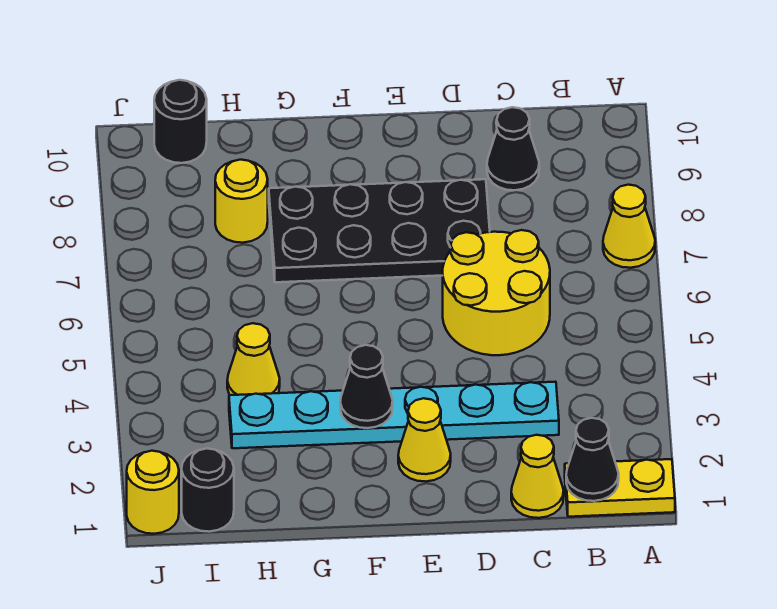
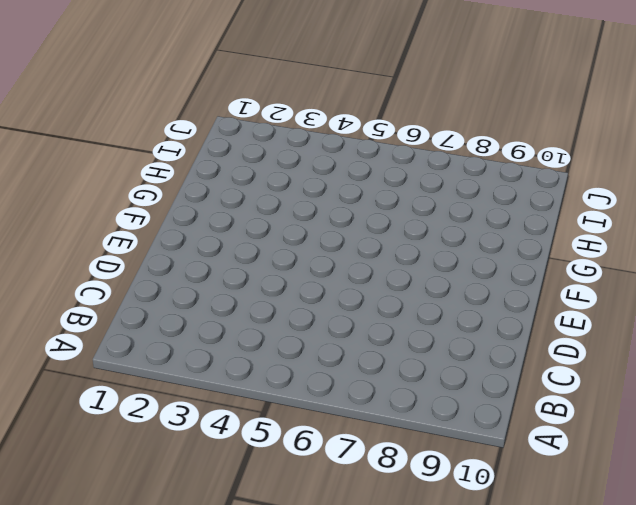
none -> yellow plate A1:B1 level 1
none -> yellow cone A7 level 1
none -> yellow cone C1 level 1

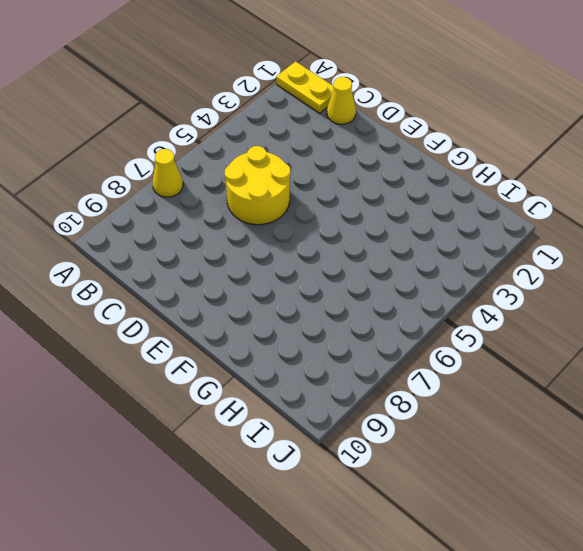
none -> cyan plate C3:H3 level 1
none -> black cone C9 level 1
none -> black plate D7:G8 level 1

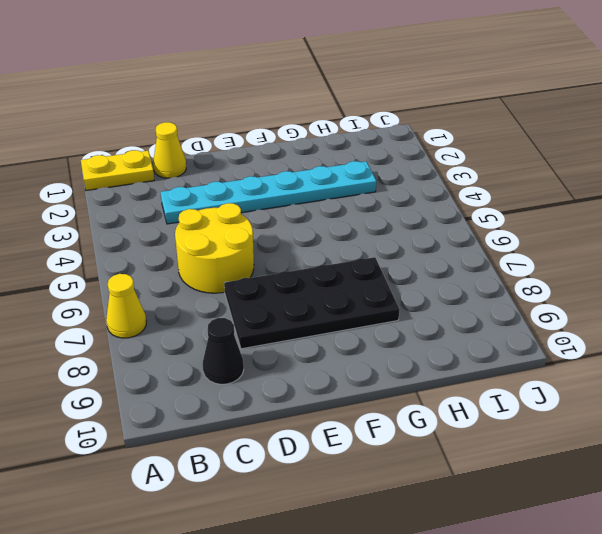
none -> yellow cone E2 level 1
none -> yellow cone H4 level 1
none -> yellow round brick H8 level 1

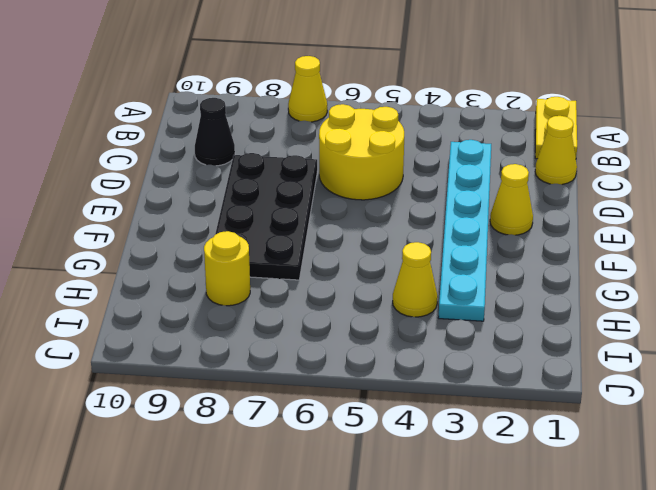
none -> black round brick I1 level 1
none -> black round brick I10 level 1
none -> yellow round brick J1 level 1

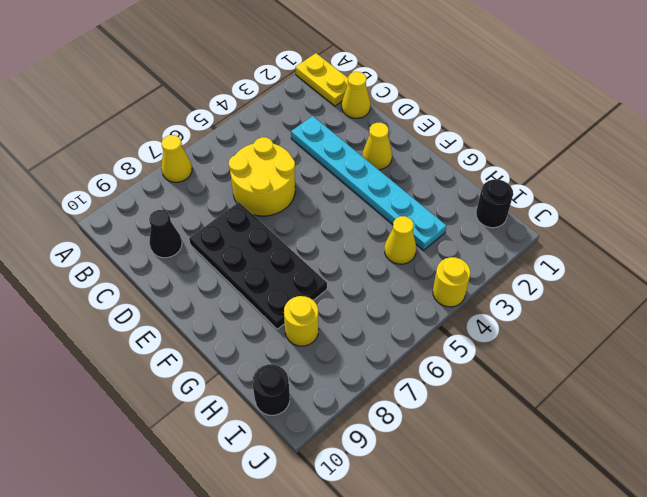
yellow round brick J4 level 1 -> yellow round brick J1 level 1
none -> black cone B1 level 2
none -> black cone F3 level 2

